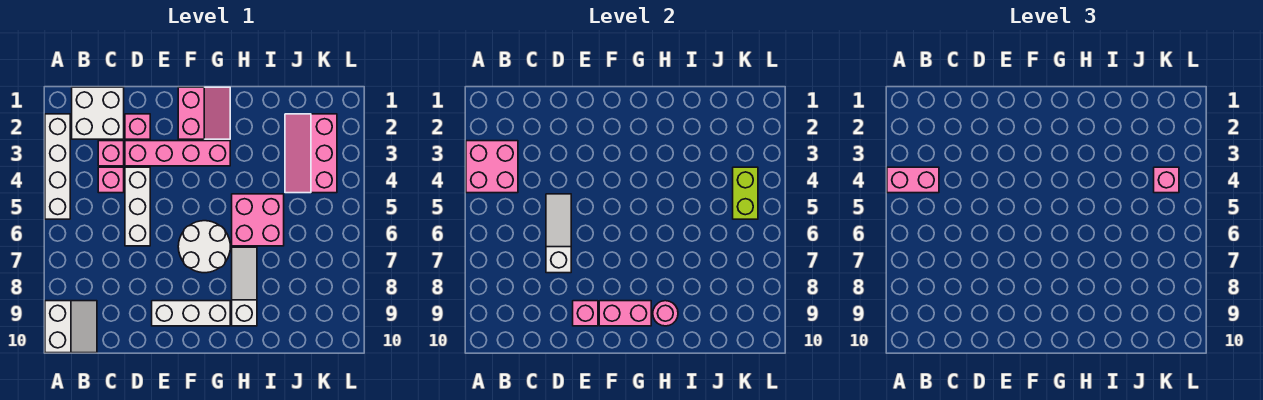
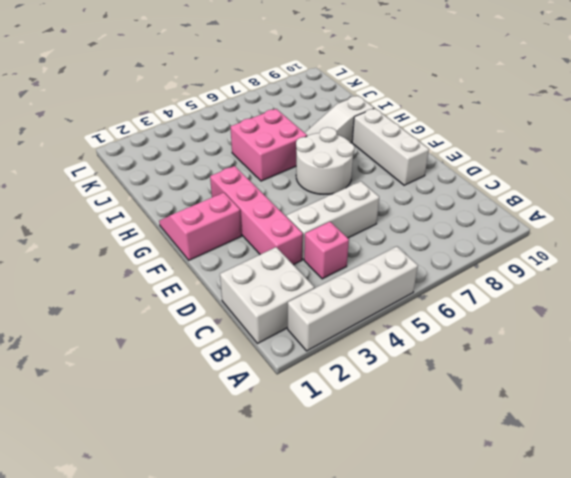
none -> white slope A9:B10 level 1 top A
none -> pink brick C3 level 1
none -> pink brick D2 level 1

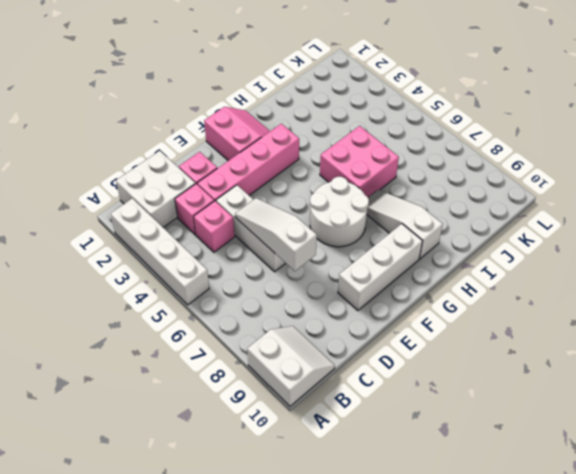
none -> pink slope J2:K4 level 1 top K
none -> pink brick A3:B4 level 2
none -> pink brick E9 level 2

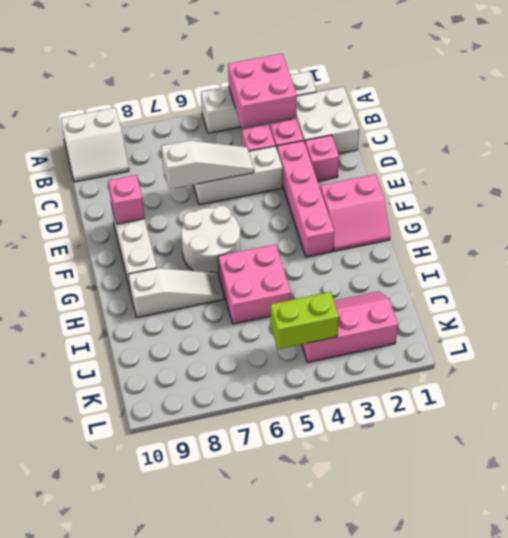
none -> pink brick F9:G9 level 2
none -> pink round brick H9 level 2
none -> pink brick A4:B4 level 3

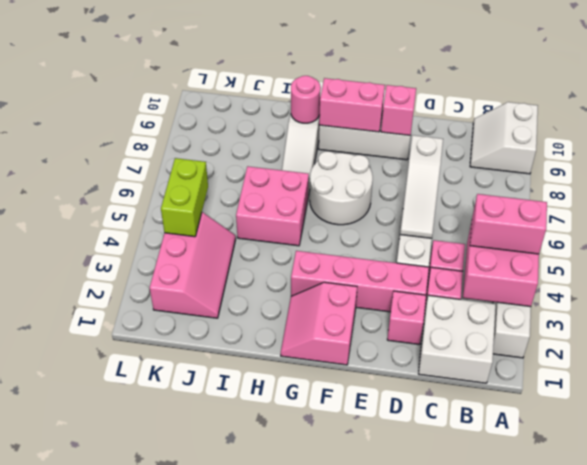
none -> pink brick K4 level 3

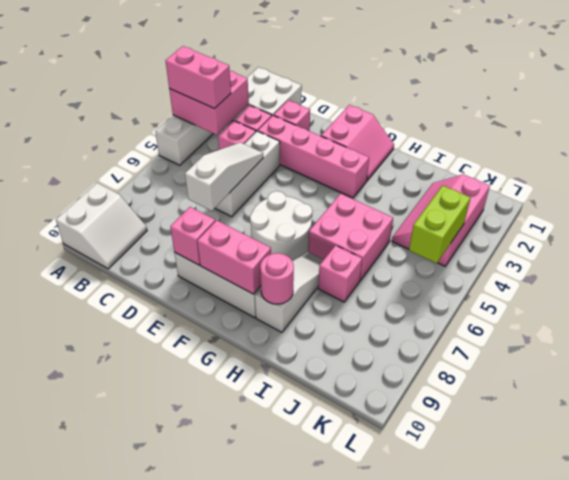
pink brick I7 level 1 -> pink brick K4 level 3

